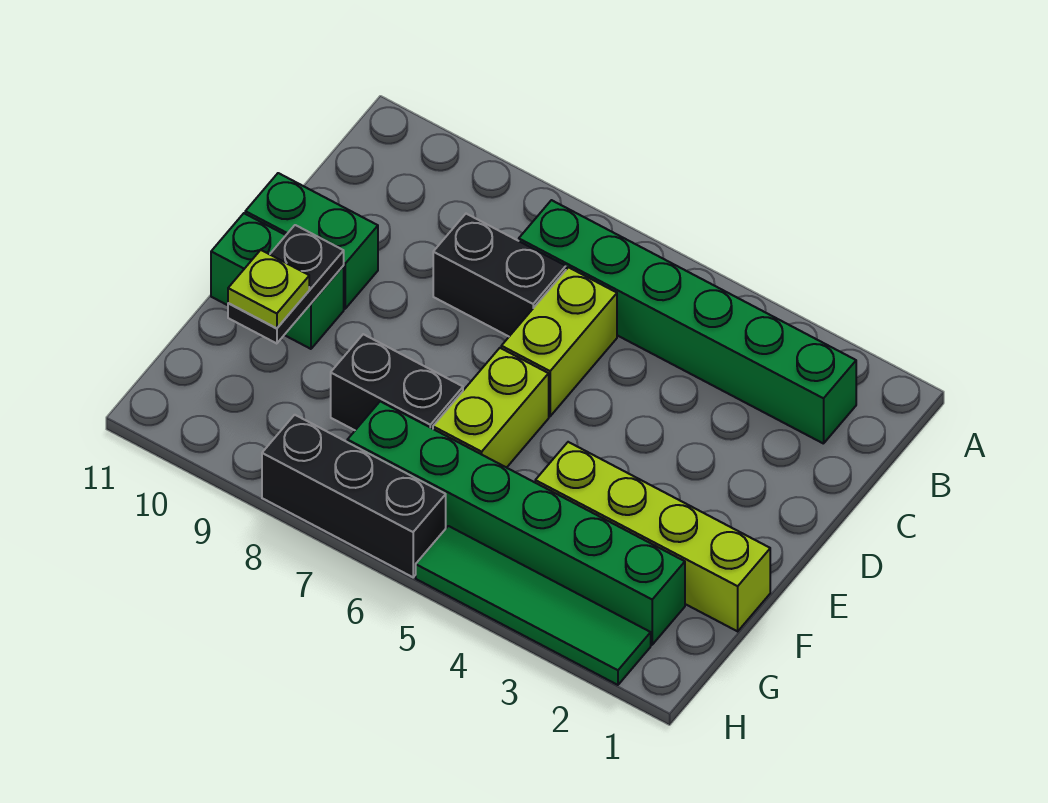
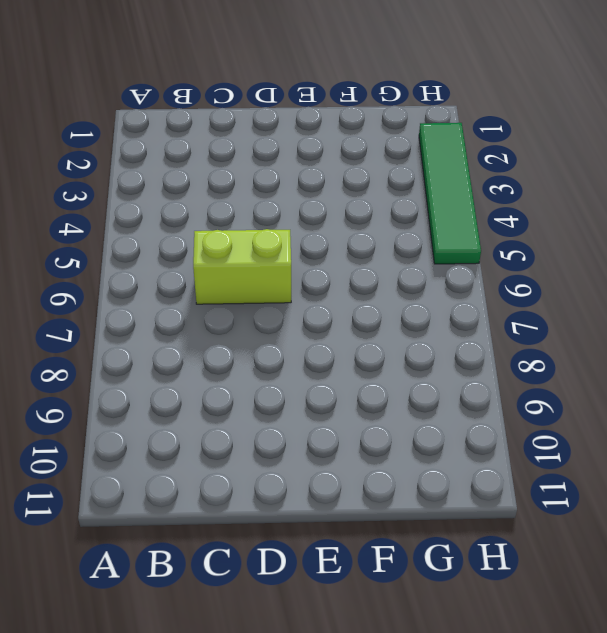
none -> green brick B2:B7 level 1
none -> black brick C7:C8 level 1
none -> green brick D10:D11 level 1

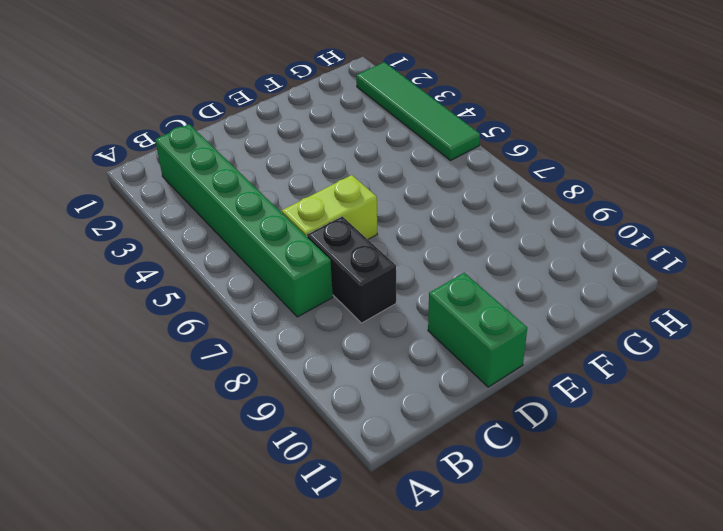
none -> lime brick E6:F6 level 1
none -> green brick E10:E11 level 1
none -> lime brick F1:F4 level 1

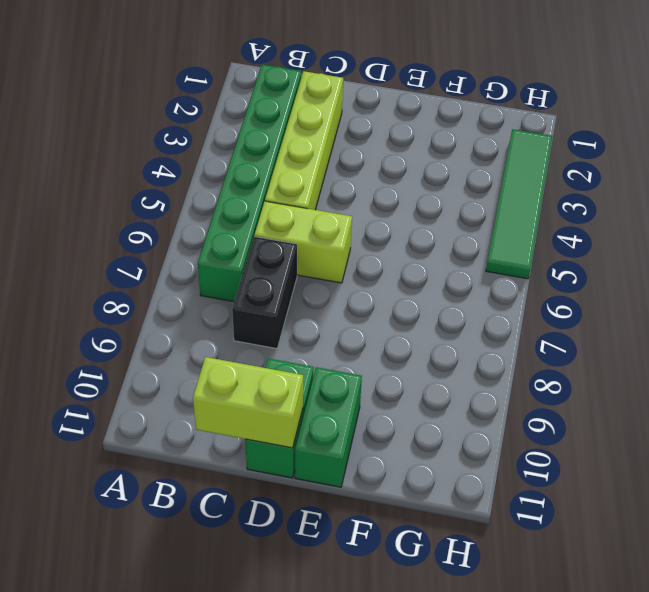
lime brick C2:C5 level 1 -> lime brick F1:F4 level 1
lime brick C11:D11 level 2 -> lime brick E6:F6 level 1
none -> black brick F7:F8 level 1
none -> green brick G2:G7 level 1
none -> black brick H6:H8 level 1

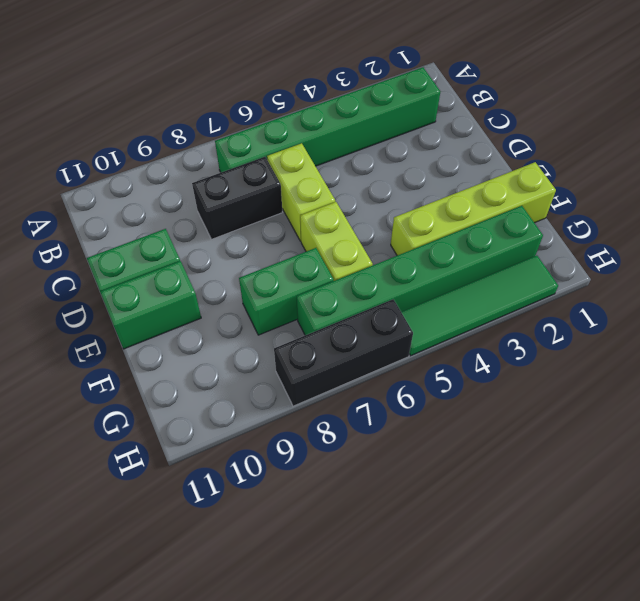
green brick F7:F8 level 1 -> black brick F7:F8 level 1
none -> black plate E10:F10 level 2
none -> lime plate F10 level 3

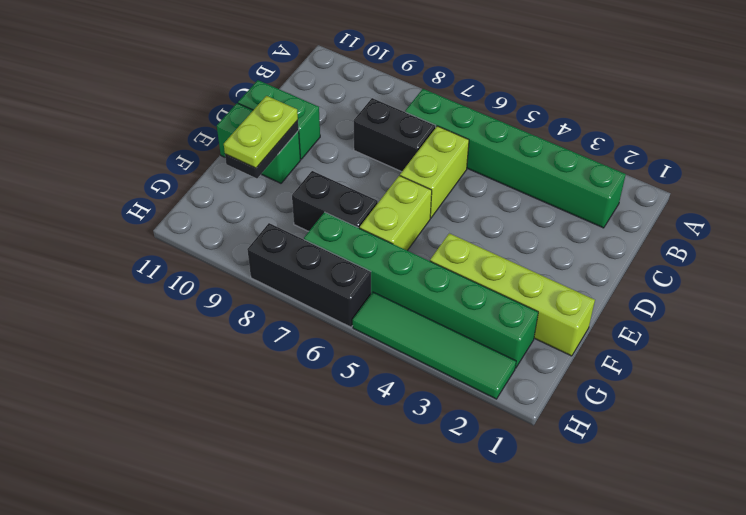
lime plate E10:F10 level 3 -> lime plate F10 level 3

